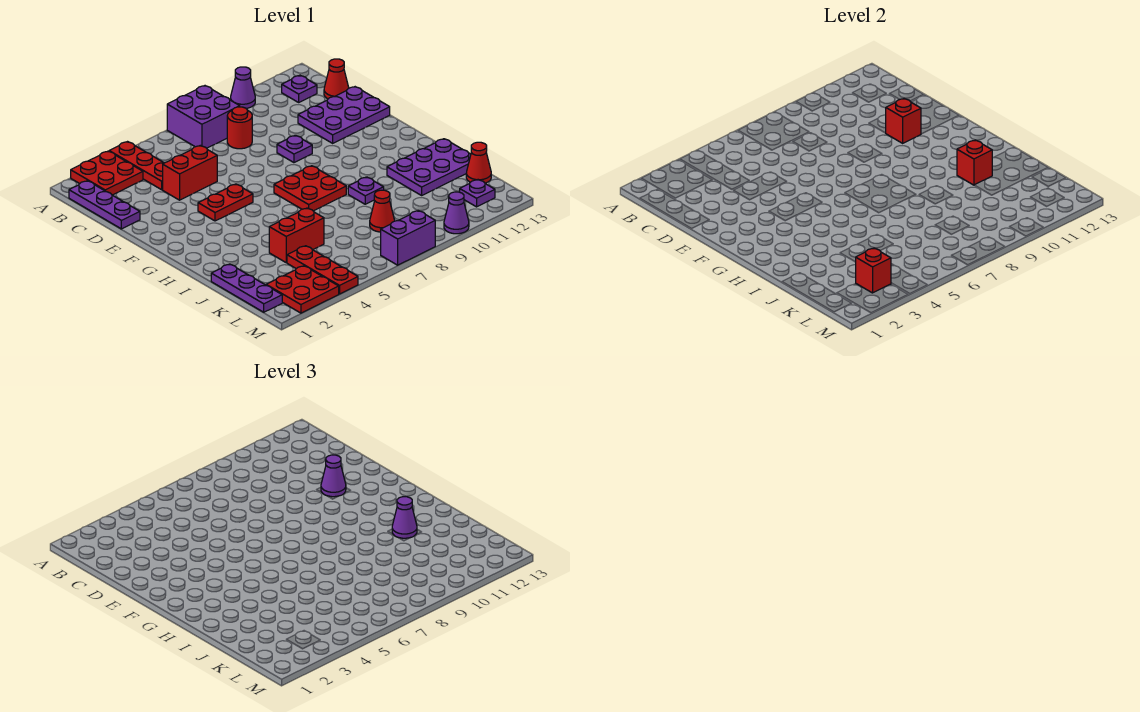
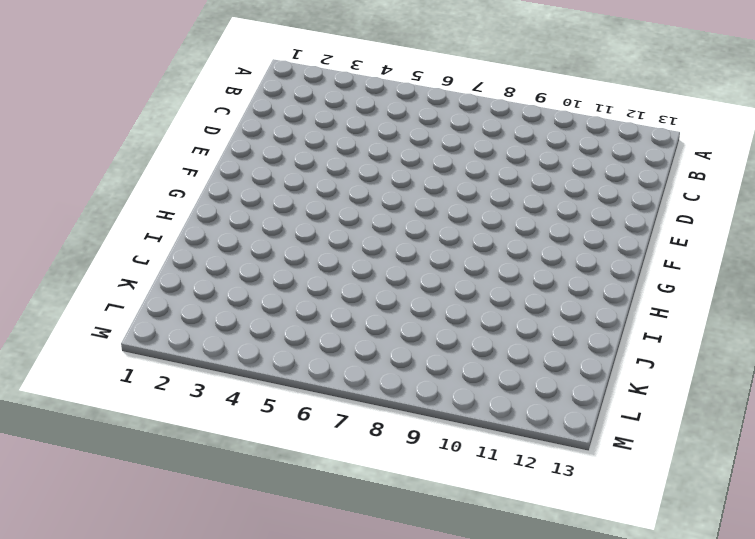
none -> red plate A2:B3 level 1
none -> red plate A4:C4 level 1
none -> purple brick A7:B8 level 1

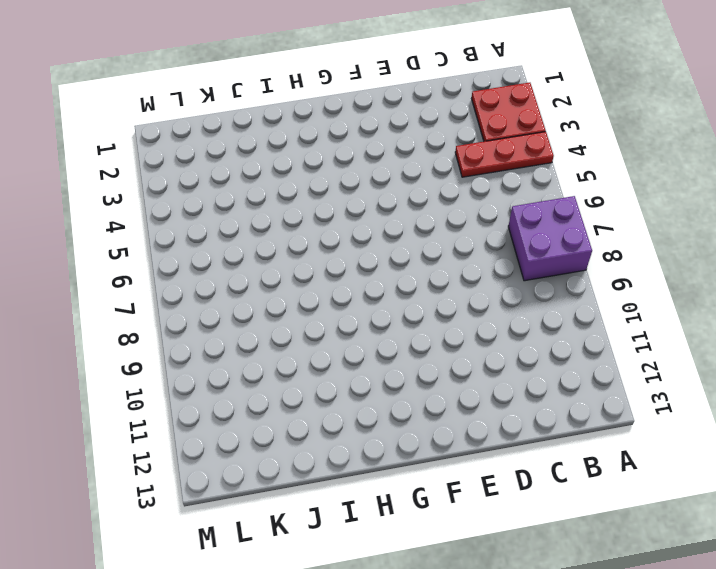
none -> purple cone A10 level 1
none -> purple plate B1:D1 level 1
none -> purple plate B12 level 1

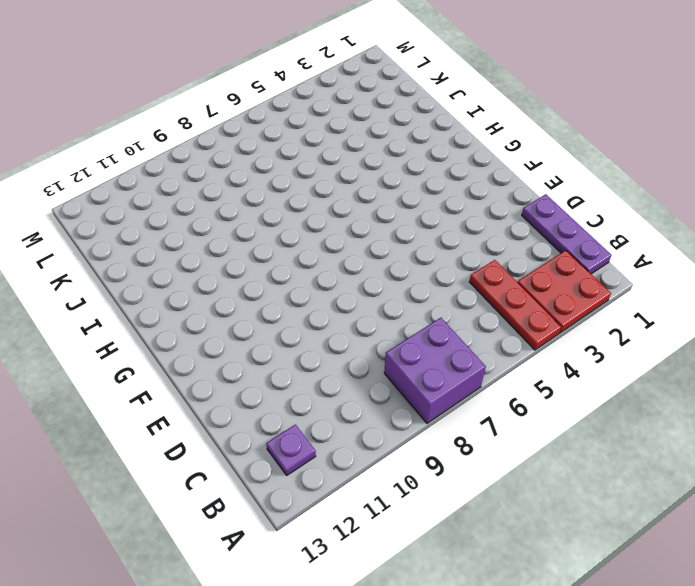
none -> purple cone A10 level 1
none -> red round brick C8 level 1
none -> red cone C13 level 1

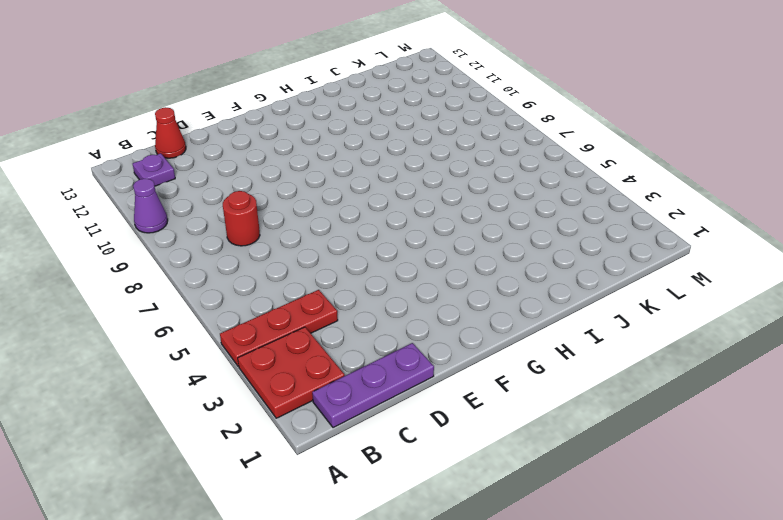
none -> purple brick A7:B8 level 1
none -> red brick D4:D5 level 1
none -> purple plate D11:E13 level 1

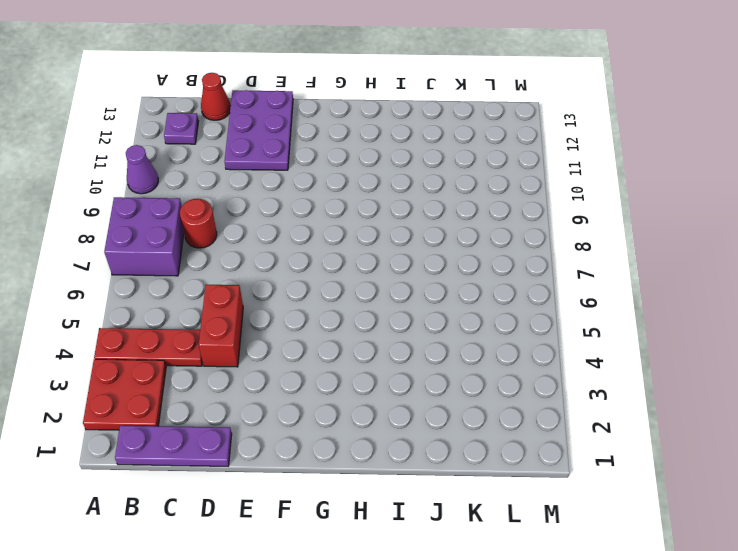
none -> purple plate E9 level 1
none -> red plate F4:F5 level 1
none -> red plate G7:H8 level 1

